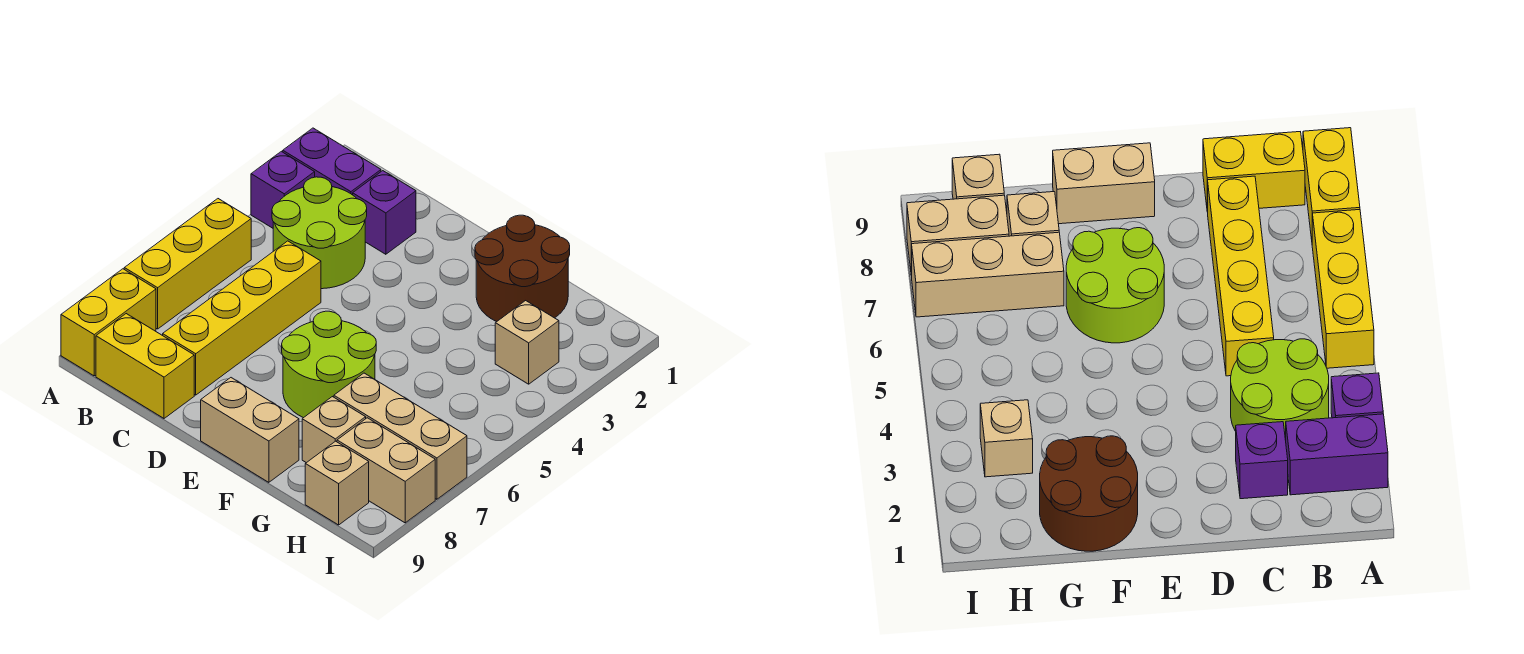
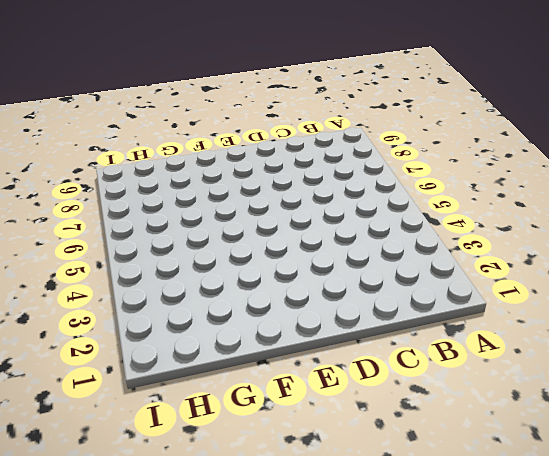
none -> purple brick A2:B2 level 1
none -> purple brick A3 level 1
none -> yellow brick A5:A7 level 1

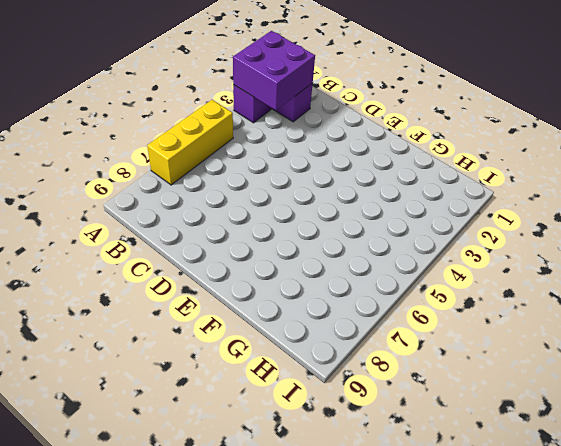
purple brick A2:B3 level 2 -> none
none -> yellow brick A8:A9 level 1
none -> lime round brick B3:C4 level 1
none -> yellow brick B9:C9 level 1

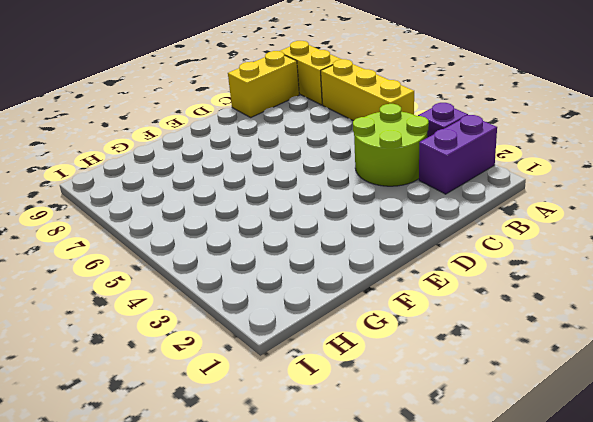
none -> purple brick C2 level 1
none -> yellow brick C5:C8 level 1
none -> lime round brick E6:F7 level 1

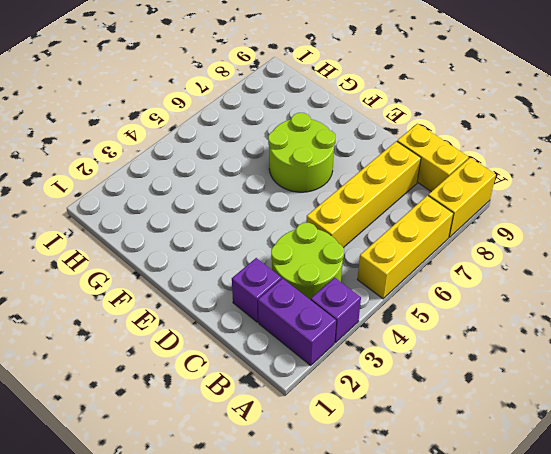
none -> tan brick E9:F9 level 1
none -> brown round brick F1:G2 level 1
none -> tan brick G7:I7 level 1

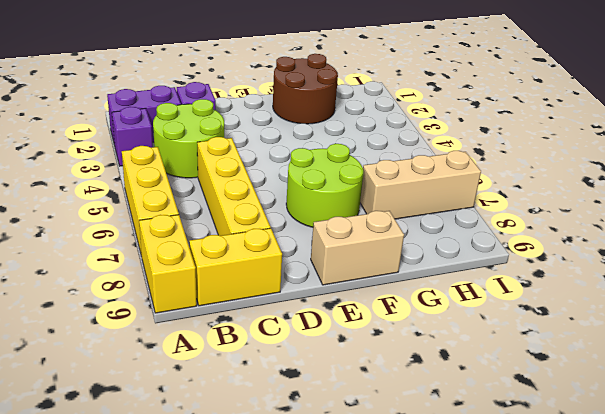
none -> tan brick G8 level 1
none -> tan brick H3 level 1
none -> tan brick H8:I8 level 1

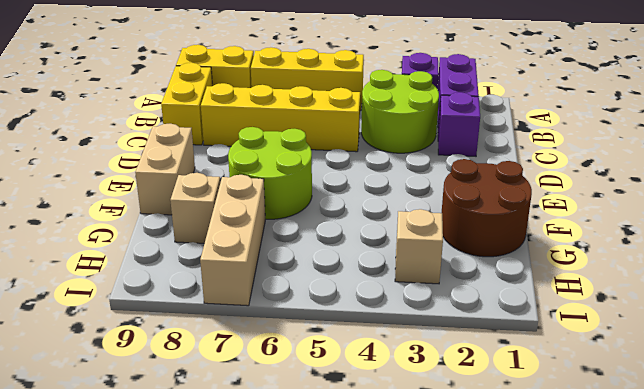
none -> tan brick H8:I8 level 1
none -> tan brick H9 level 1

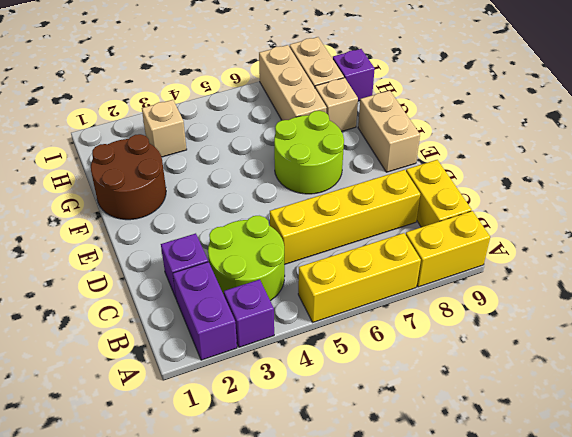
purple brick H9 level 1 -> tan brick H9 level 1

